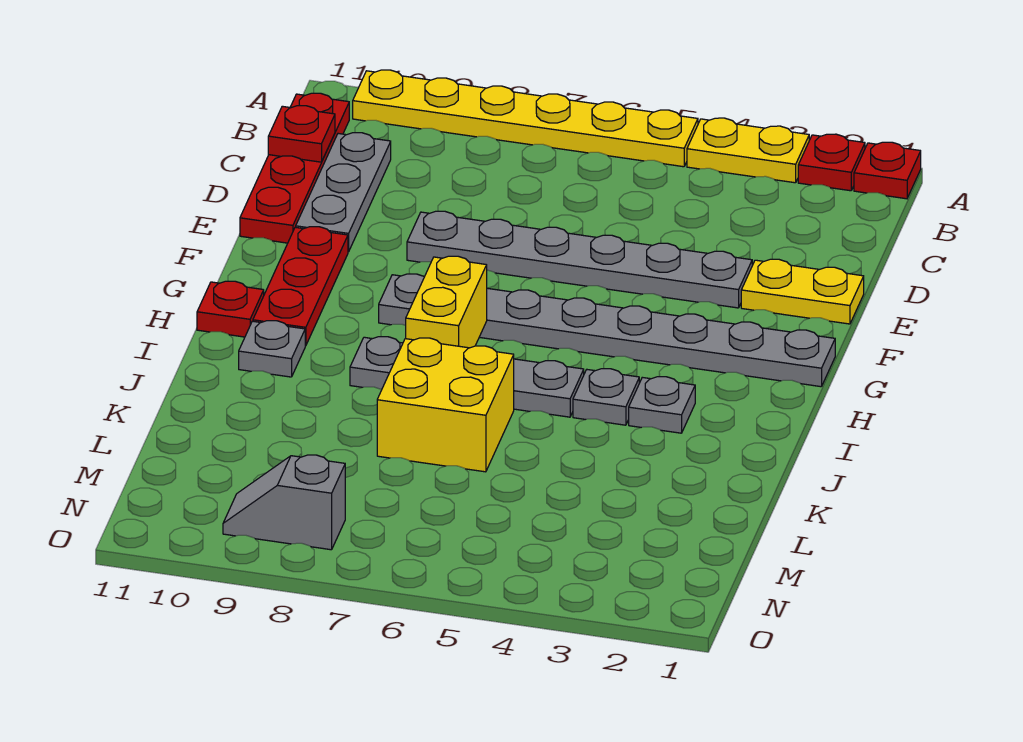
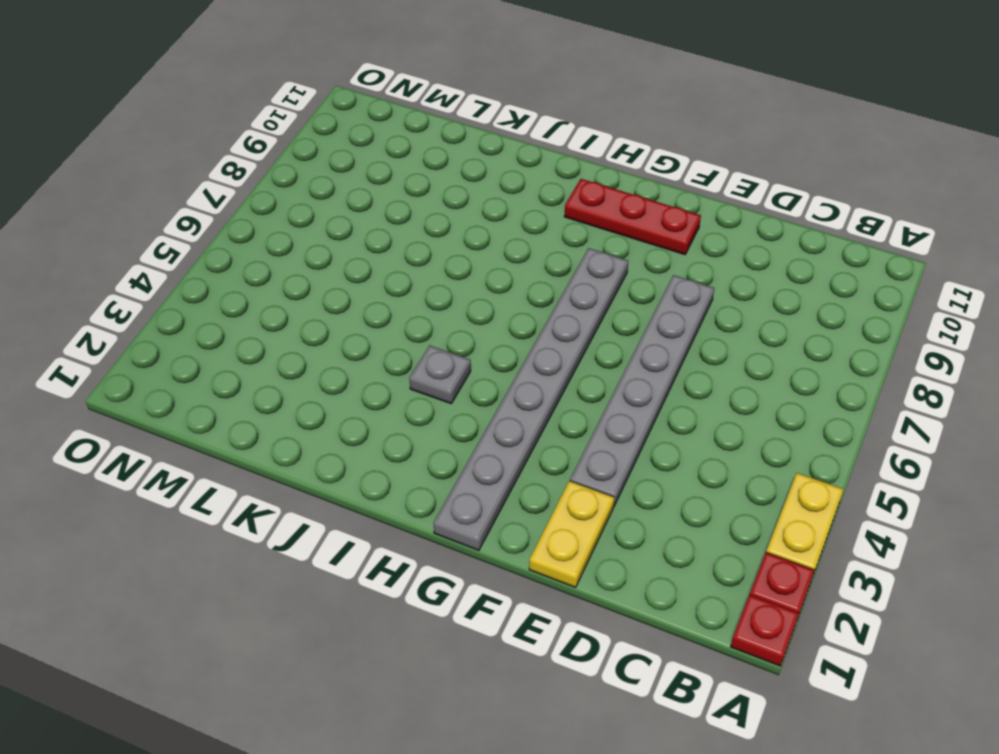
none -> yellow plate A5:A10 level 1
none -> red plate B11:E11 level 1
none -> grey plate C10:E10 level 1

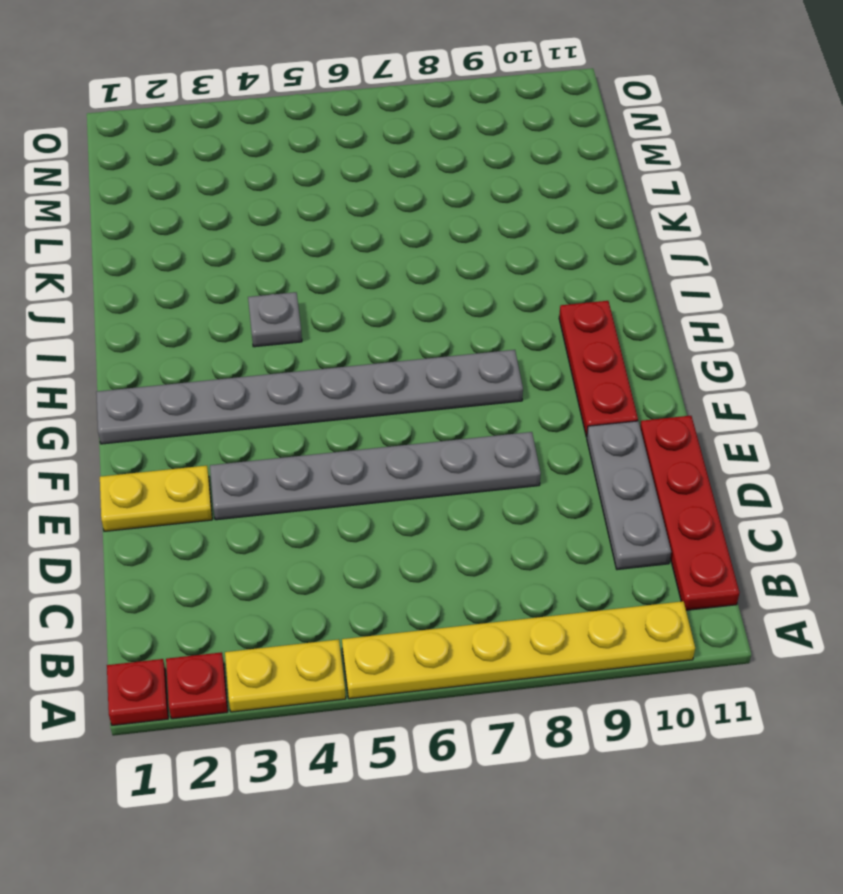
none -> red plate H11 level 1
none -> grey plate I3 level 1
none -> grey plate I5:I8 level 1

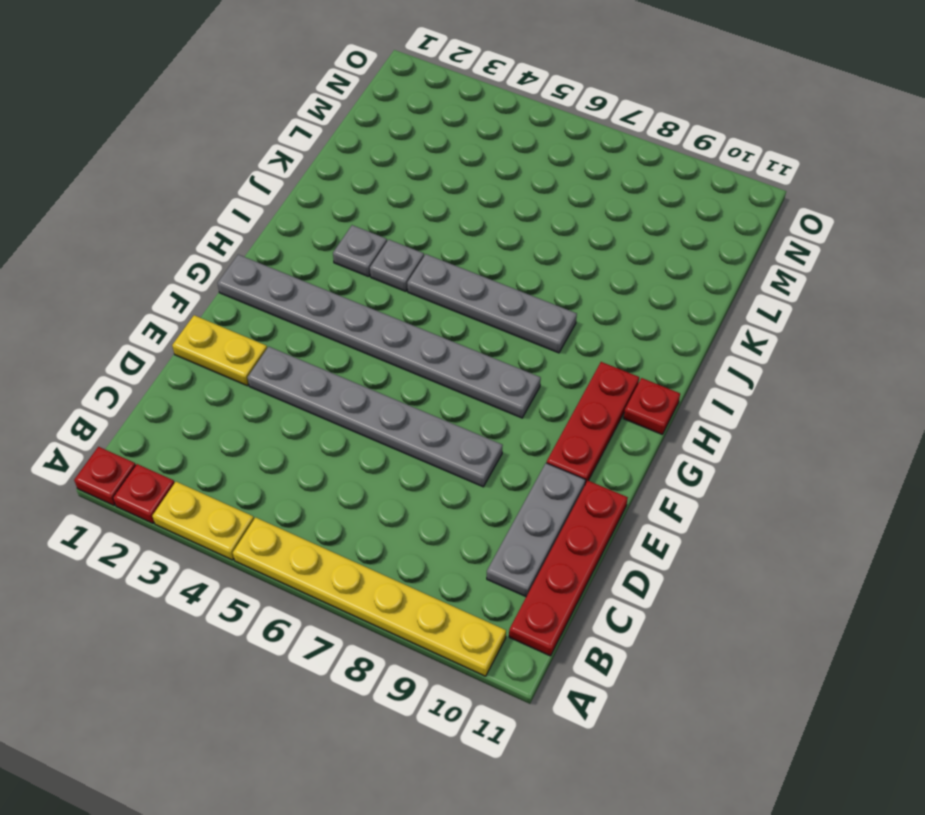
none -> grey plate I10 level 1
none -> yellow brick J6:K7 level 1
none -> grey slope N8:N9 level 1 top 8

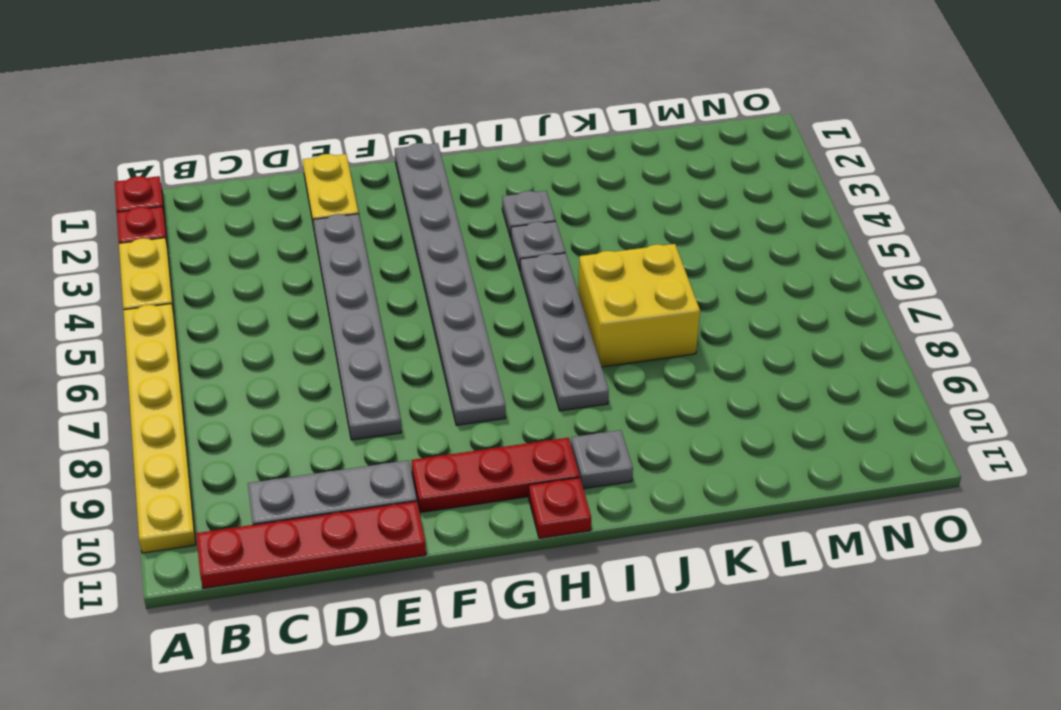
none -> grey slope N8:N9 level 1 top 8
none -> red plate C11 level 2
none -> yellow brick H7:I7 level 2

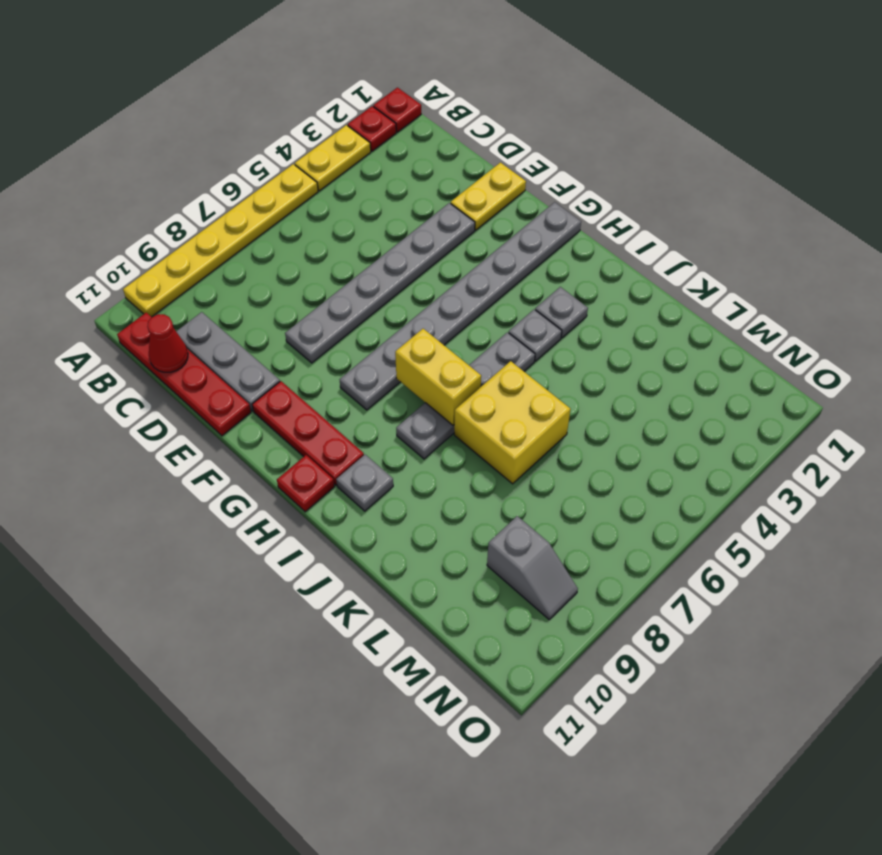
red cone C11 level 2 -> red plate C11 level 2
grey slope M9:N9 level 1 top M -> grey slope N8:N9 level 1 top 8

